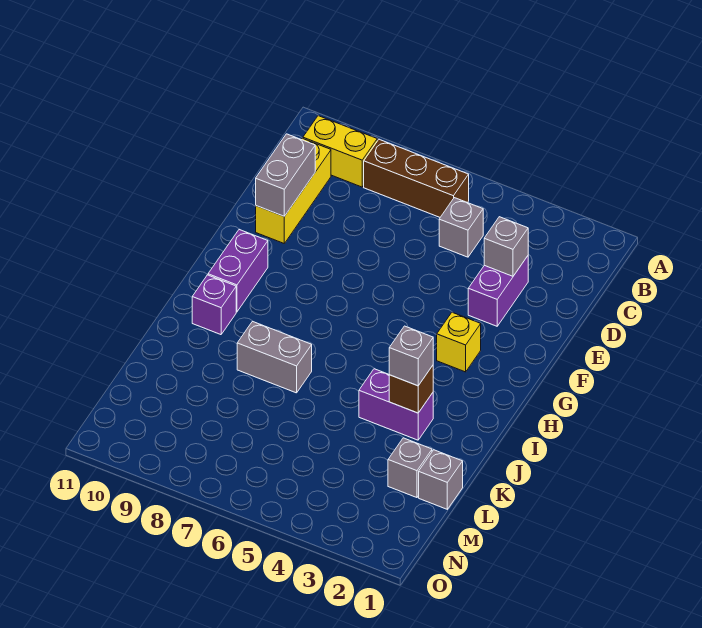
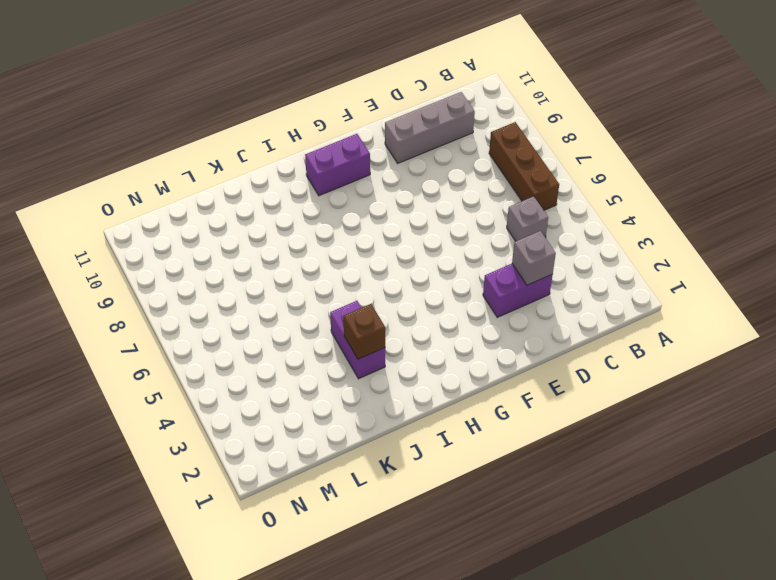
grey brick C10:E10 level 1 -> yellow brick C10:E10 level 1
none -> yellow brick B9:B10 level 1
none -> yellow brick G3 level 1
none -> purple brick I10 level 1

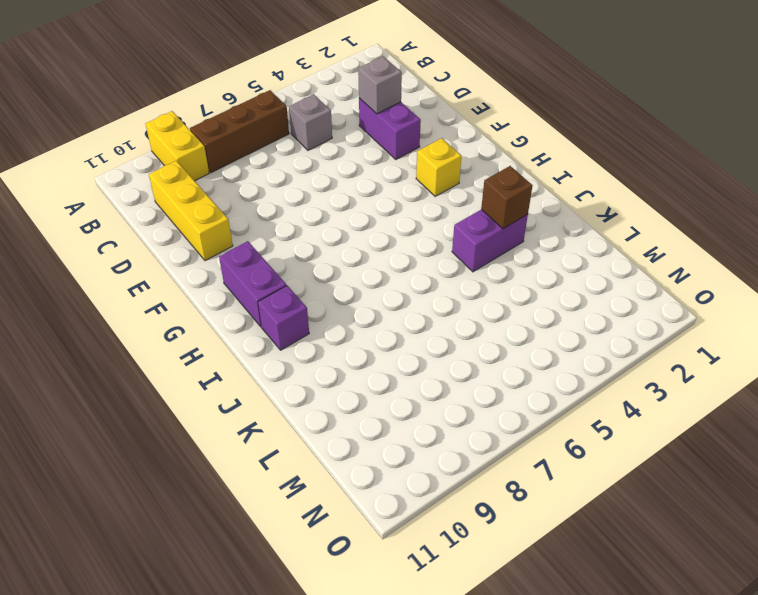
yellow brick A9:B9 level 1 -> yellow brick B9:B10 level 1
none -> grey brick J7:J8 level 1
none -> grey brick L1 level 1
none -> grey brick L2 level 1

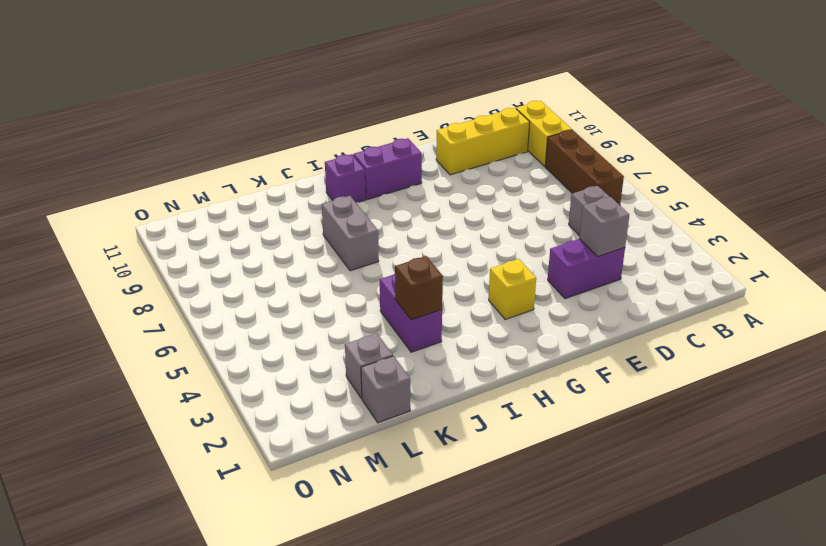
none -> grey brick D10:E10 level 2
none -> grey brick J3 level 3

